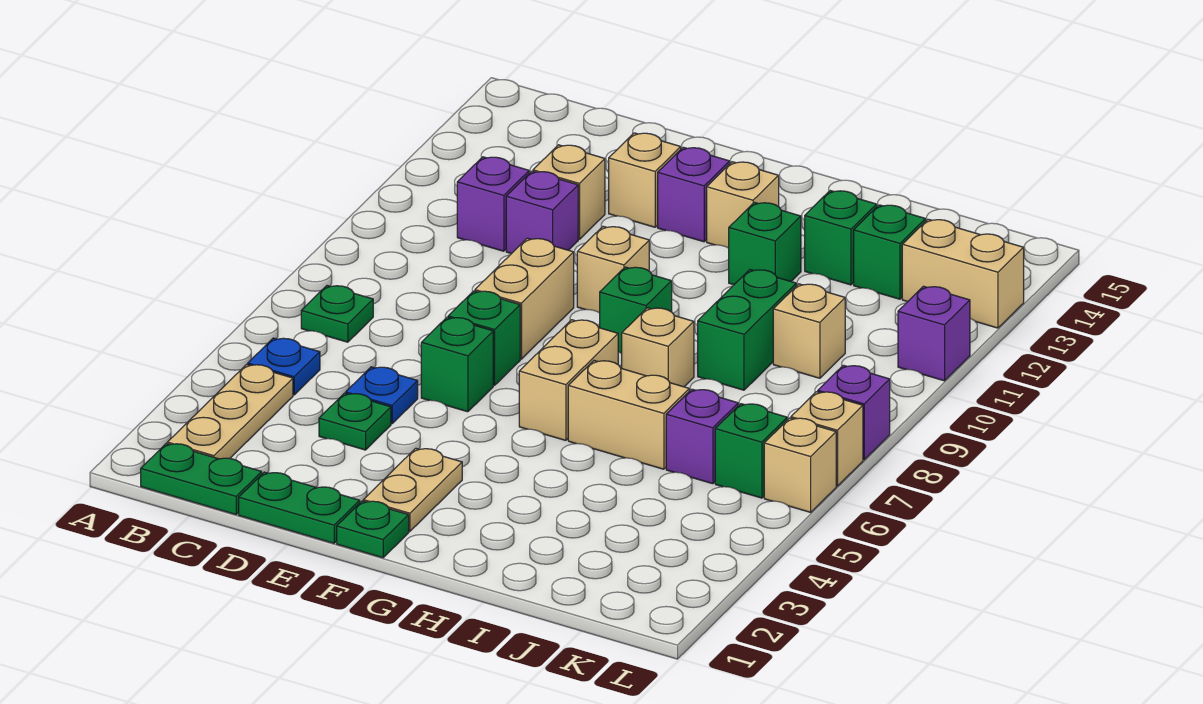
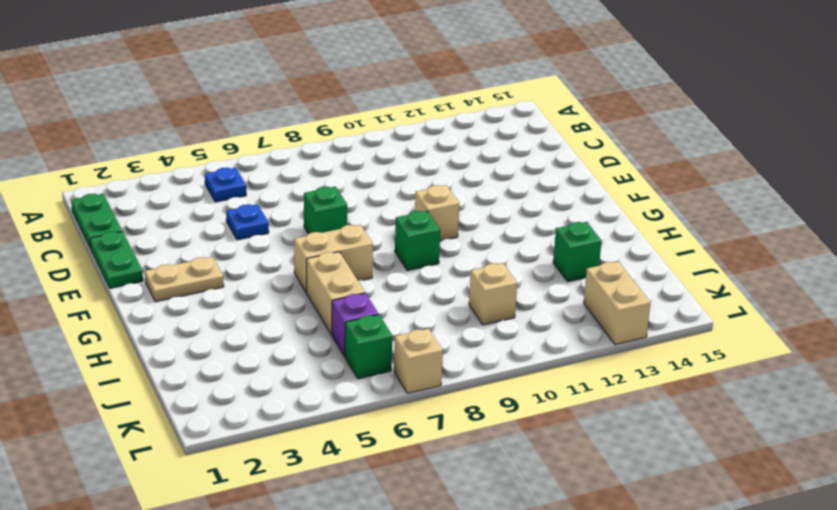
none -> tan plate B2:B4 level 1
none -> green plate B7 level 1
none -> purple brick C11 level 1
none -> green plate D4 level 1

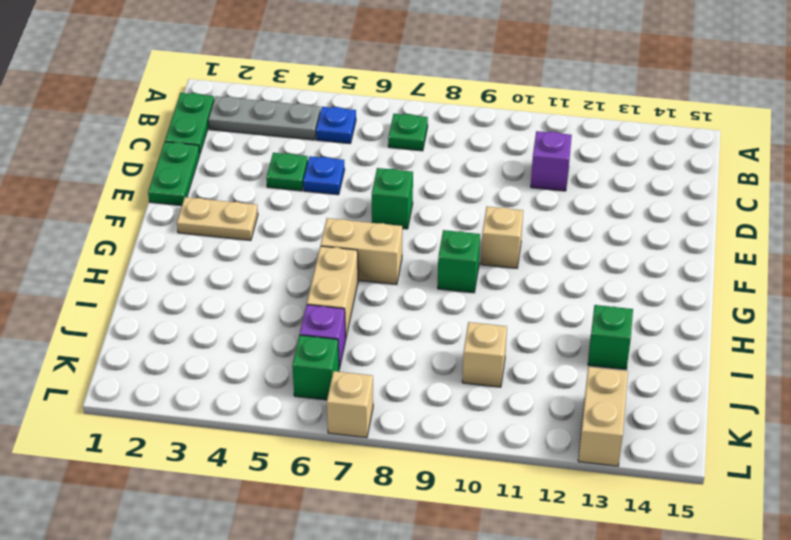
grey plate B2:B4 level 1 -> tan plate B2:B4 level 1
none -> purple brick D11 level 1
none -> tan brick D12 level 1
none -> green brick E6 level 1
none -> tan brick E8:E9 level 1

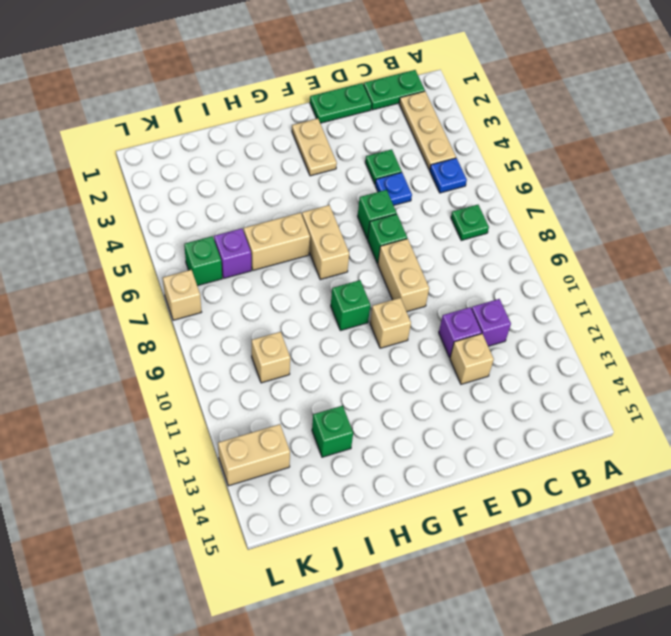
none -> tan brick E13 level 1
none -> green plate F1 level 1
none -> purple brick F13 level 1
none -> tan brick G13 level 1

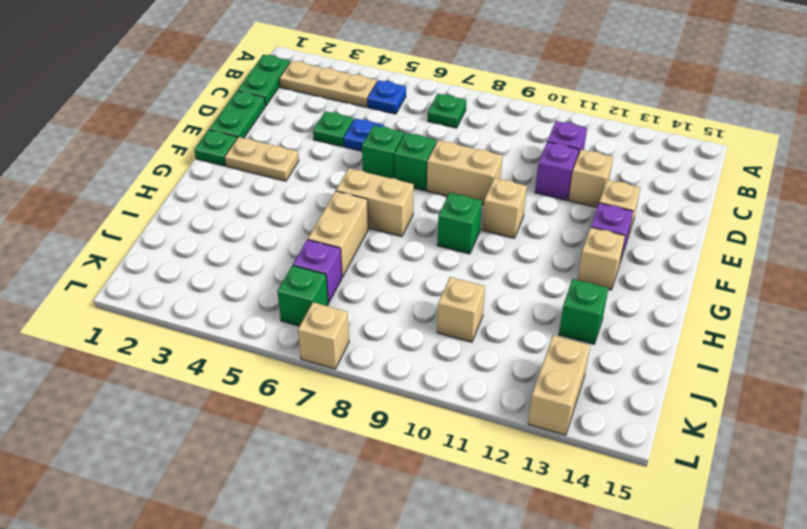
none -> tan brick H8 level 1
none -> green brick H12 level 1
none -> green brick I9:I10 level 1
none -> green brick J13 level 1

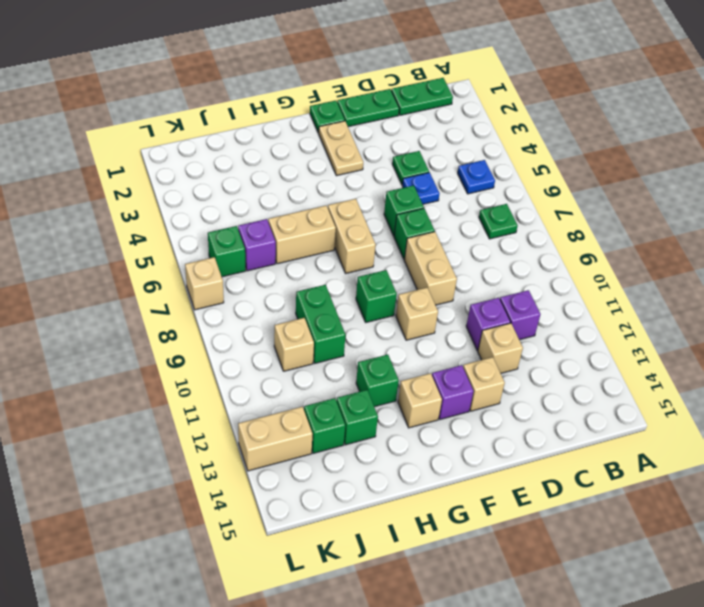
none -> tan plate B2:B4 level 1
none -> tan brick H8 level 1
none -> tan brick L6 level 1
none -> purple brick L8 level 1

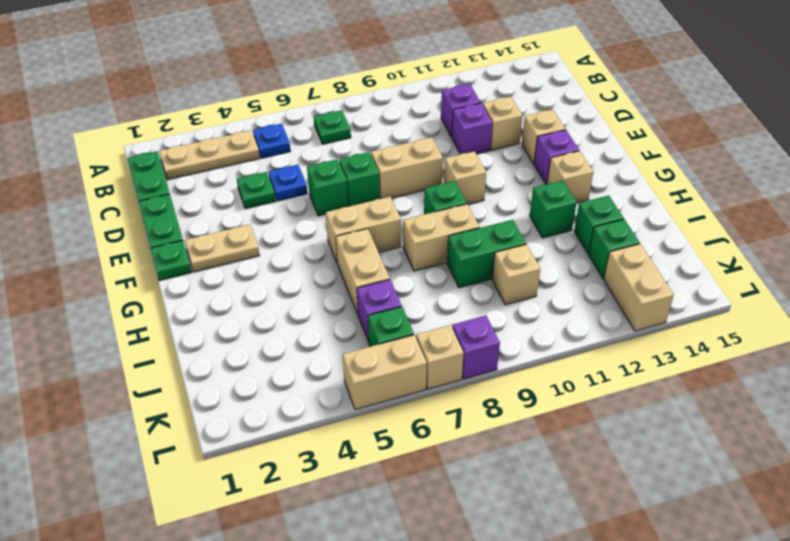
tan brick H8:H9 level 1 -> tan brick H8 level 1
tan brick L5:L6 level 1 -> tan brick L6 level 1
none -> purple brick L11 level 1

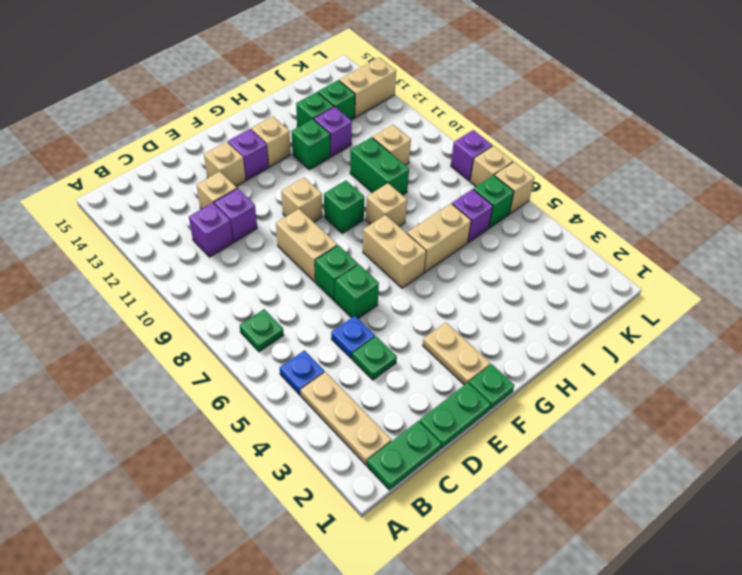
purple brick I12 level 1 -> purple brick L11 level 1

